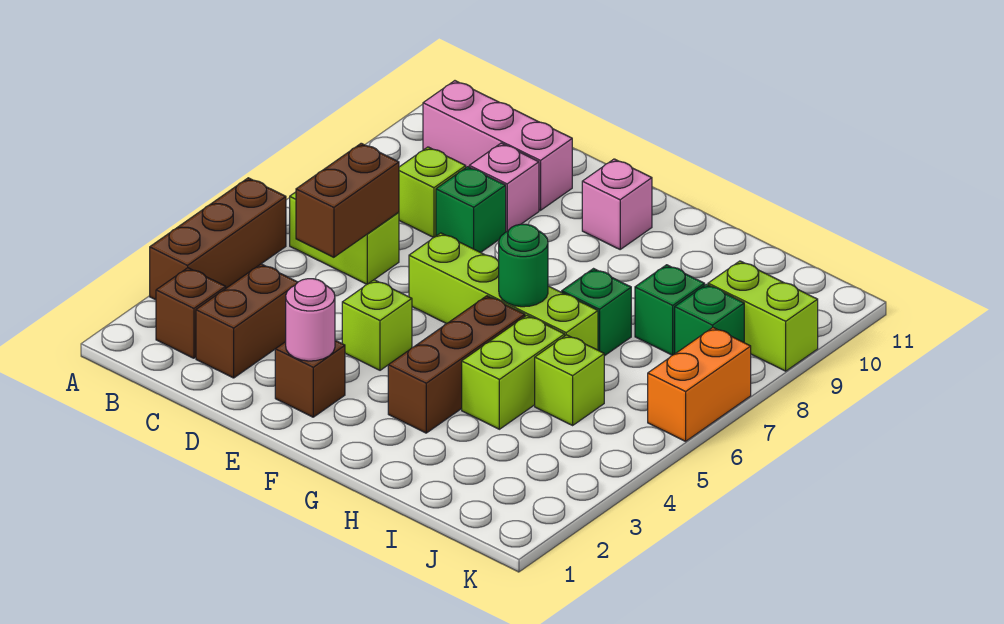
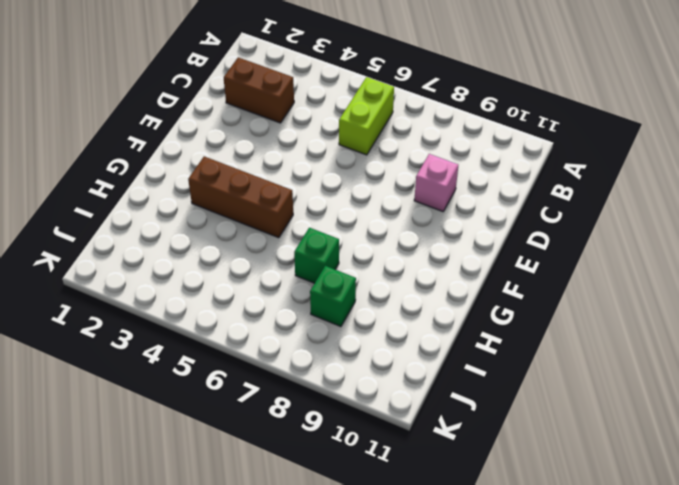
none -> brown brick A3:A5 level 1
none -> brown brick B2 level 1
none -> pink brick B10:D10 level 1

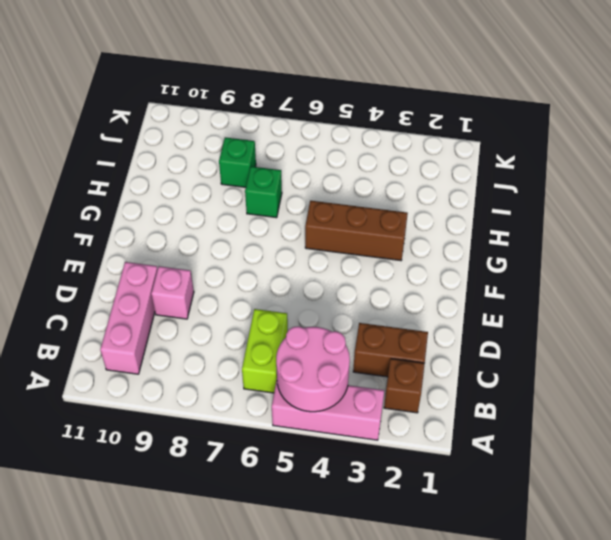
pink brick A3:A5 level 1 -> brown brick A3:A5 level 1
pink round brick A4:B5 level 2 -> none
none -> lime brick C8 level 1
none -> green brick D8 level 1
none -> brown brick E2 level 1

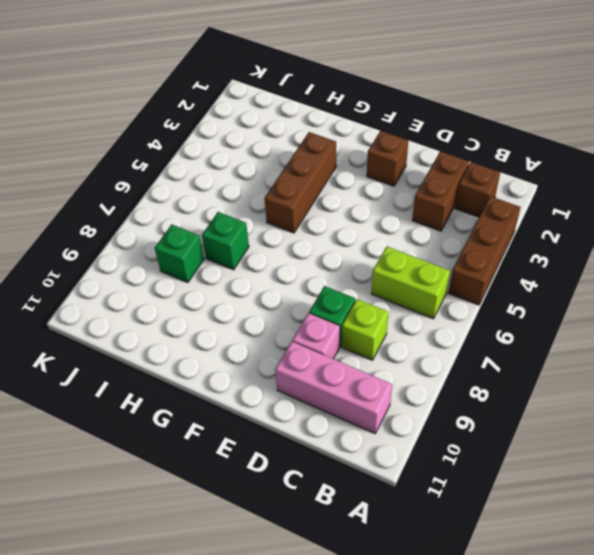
none -> lime brick E4 level 1
none -> lime brick E6:H6 level 1
none -> pink brick F10 level 1

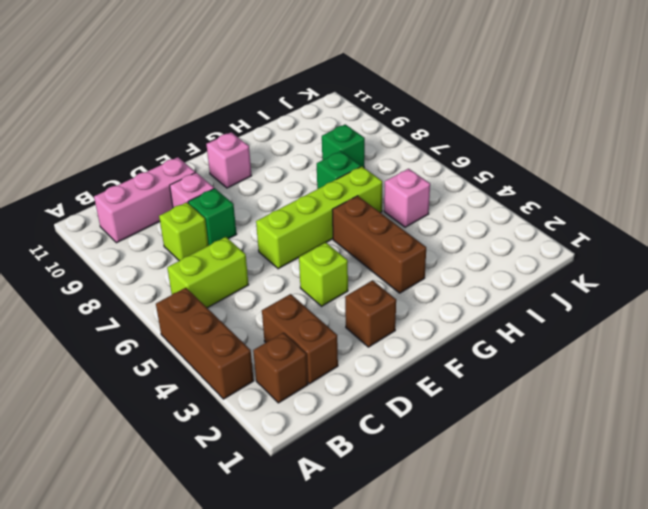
pink brick I5 level 1 -> lime brick I5 level 1
none -> lime brick H4:H5 level 1
none -> green brick J8 level 1
none -> lime brick J9:K9 level 1

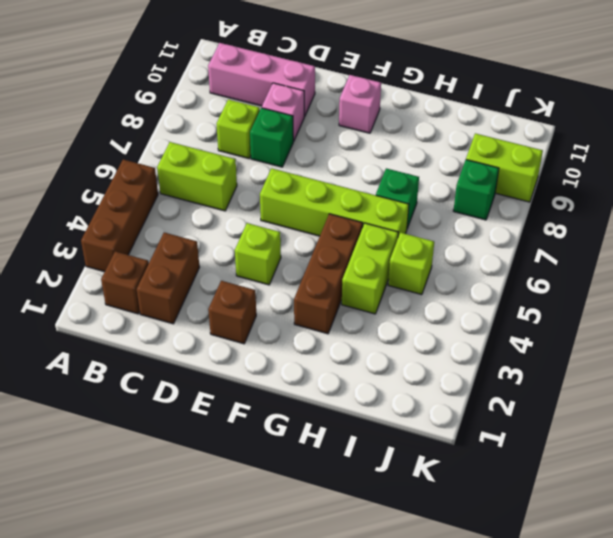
none -> green brick I8 level 1
none -> orange brick K6:K7 level 1
none -> brown brick C5:C6 level 2

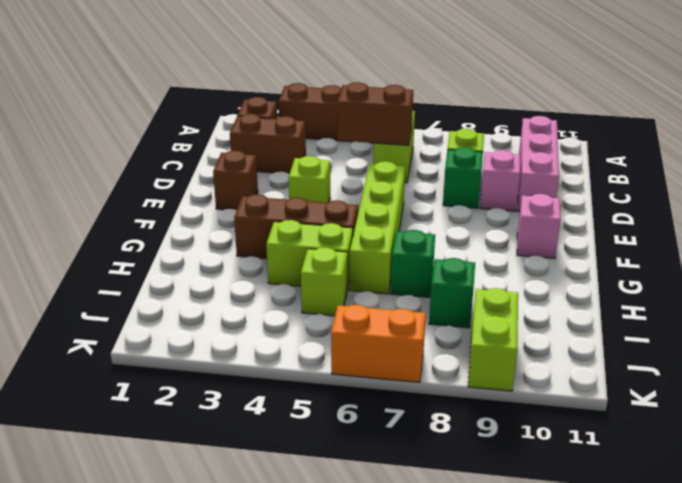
none -> green brick J8 level 1
none -> pink round brick E2 level 2
none -> green round brick G6 level 2

